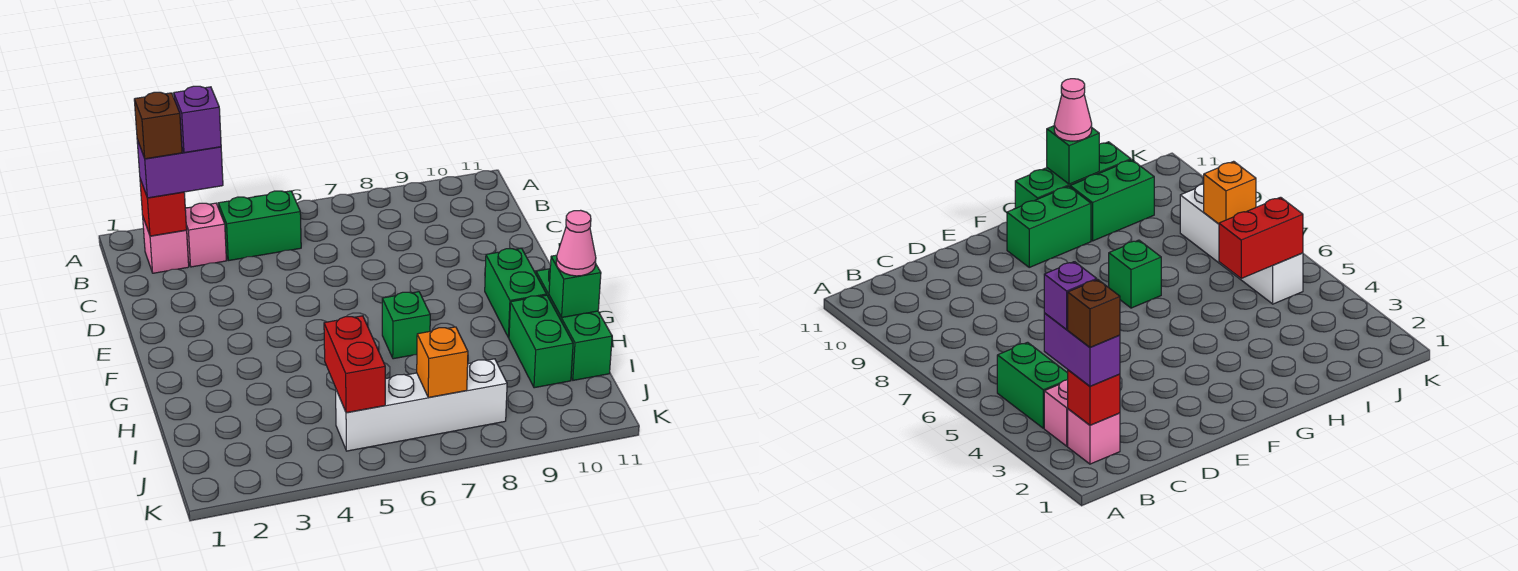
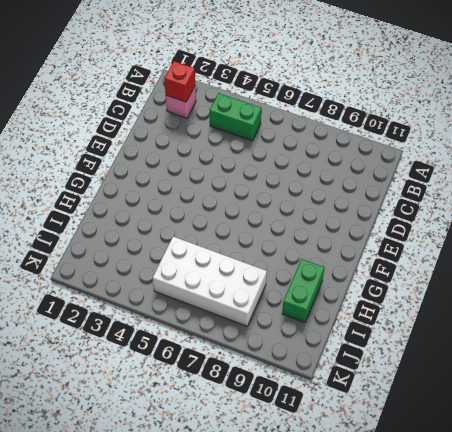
white brick I5:J8 level 1 -> white brick J5:J8 level 1
none -> pink brick B3 level 1
none -> green brick F10:G10 level 1
none -> green brick G7 level 1

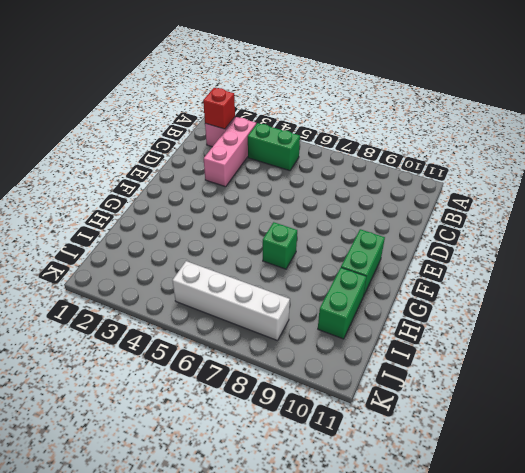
pink brick B3:D3 level 1 -> pink brick B3 level 1
none -> green brick G11:I11 level 1
none -> green brick H11 level 2
none -> red brick I5:J5 level 2

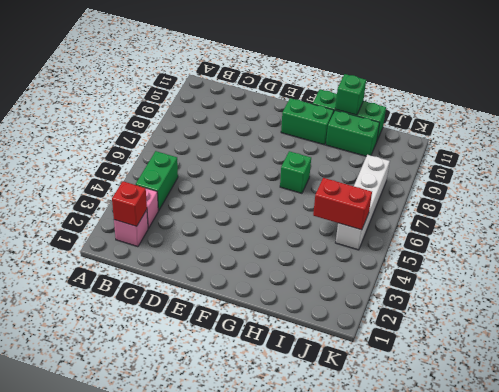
none -> orange brick J7 level 2
none -> purple brick B2:B3 level 3
none -> pink cone H11 level 3

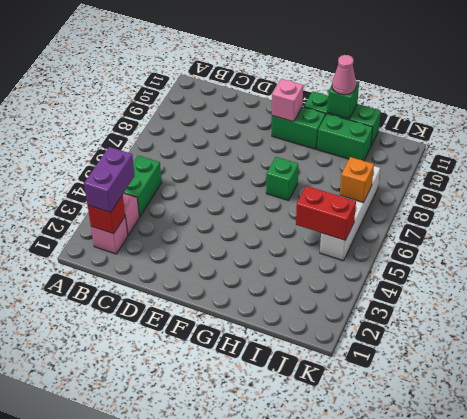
pink brick F10 level 2 -> none
none -> brown brick B2 level 4
none -> purple brick B3 level 4

